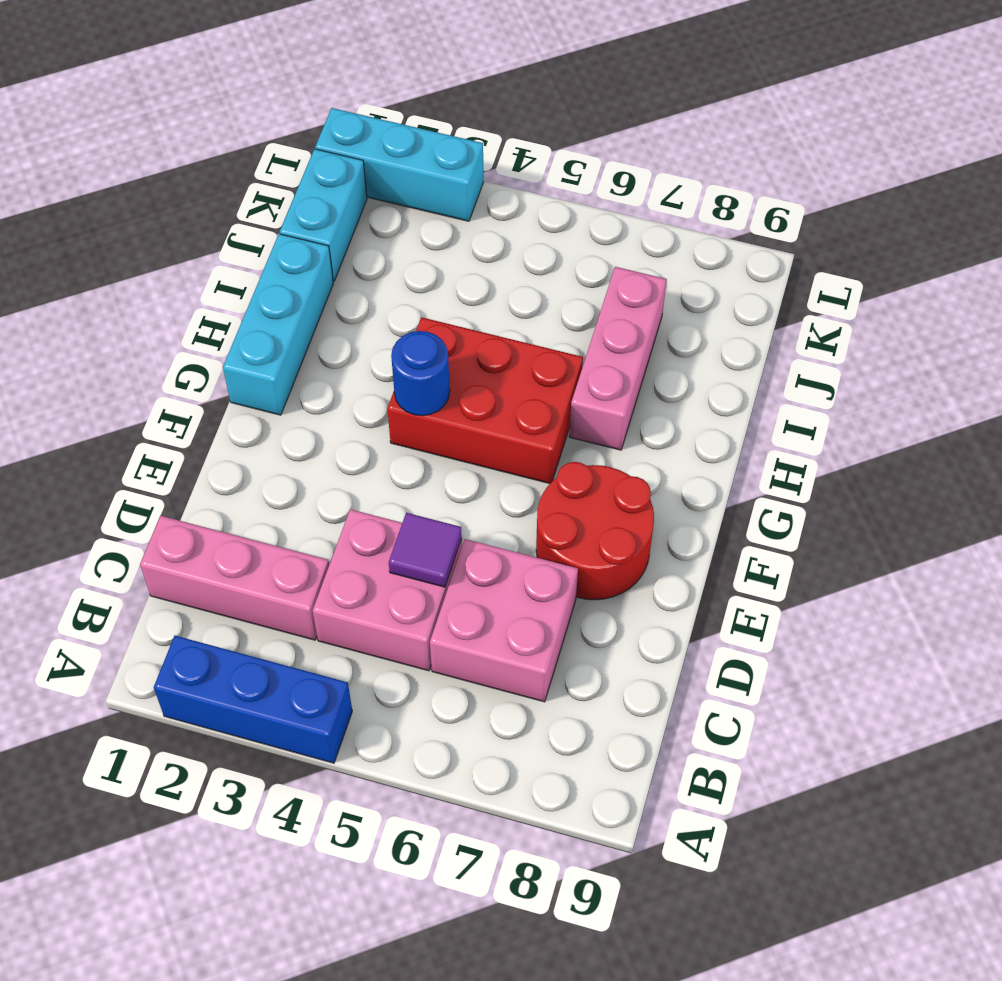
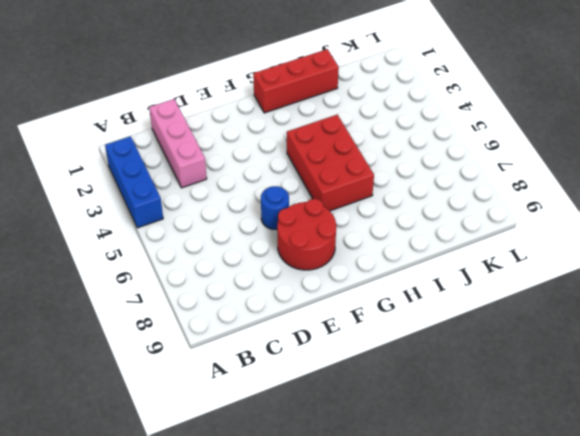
blue round brick E6 level 1 -> blue round brick G4 level 2
red brick G1:I1 level 1 -> cyan brick G1:I1 level 1
none -> pink brick C4:D5 level 1
none -> pink brick C6:D7 level 1
none -> pink brick H7:J7 level 1

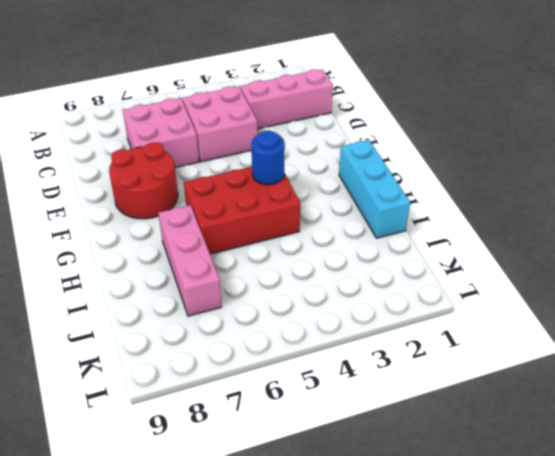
none -> blue brick A2:A4 level 1
none -> cyan brick J1:K1 level 1
none -> cyan brick L1:L3 level 1

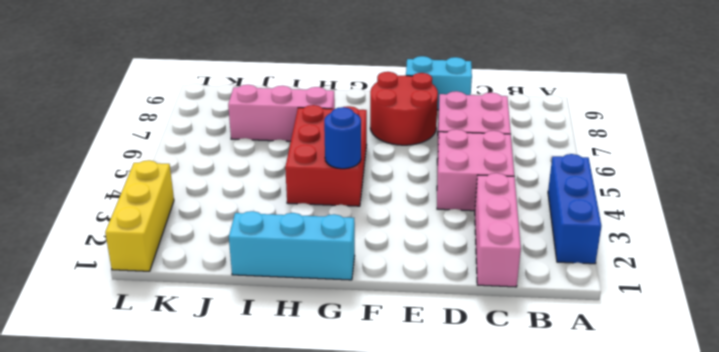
cyan brick D9:E9 level 1 -> cyan brick J1:K1 level 1
yellow brick L1:L3 level 1 -> cyan brick L1:L3 level 1
none -> purple tile D5 level 2

